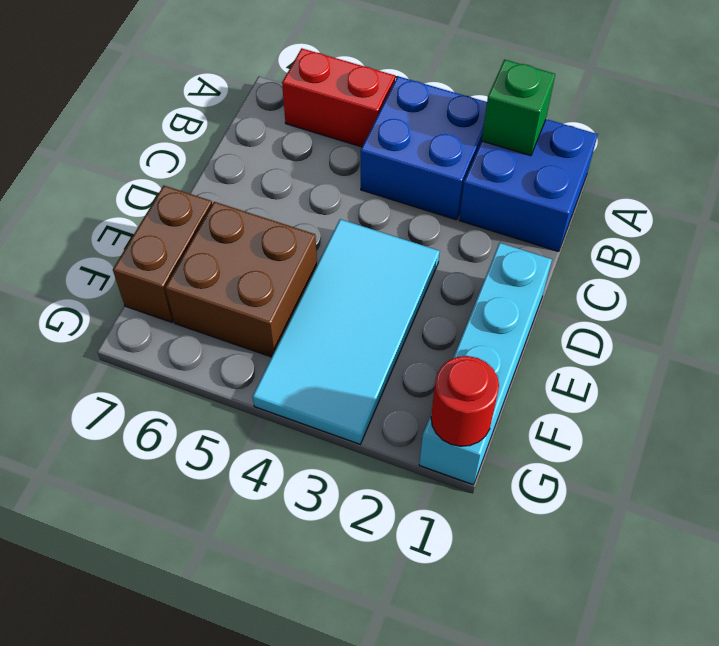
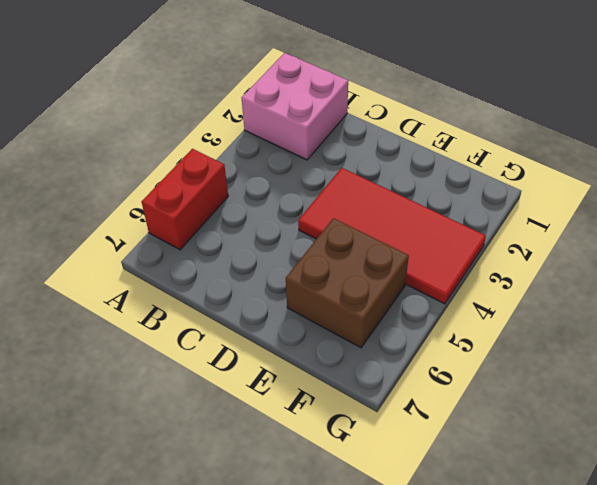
pink brick A1:B2 level 1 -> blue brick A1:B2 level 1
red tile D3:G4 level 1 -> cyan tile D3:G4 level 1
none -> blue brick A3:B4 level 1
none -> cyan brick D1:G1 level 1

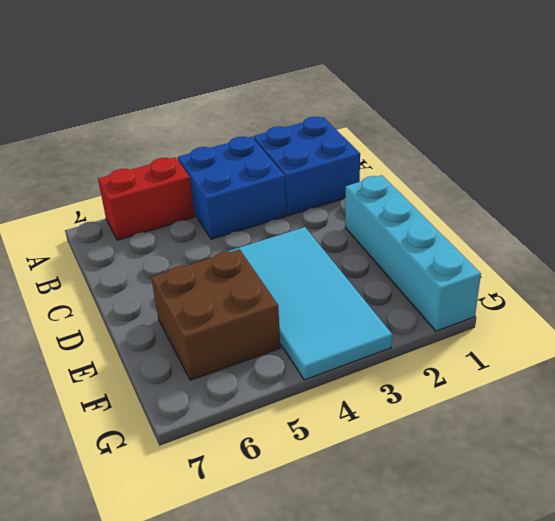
none -> brown brick E7:F7 level 1
none -> green brick A2 level 2

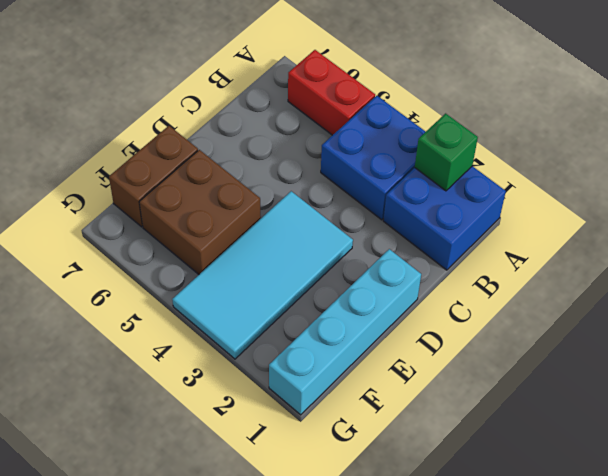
none -> red round brick G1 level 2

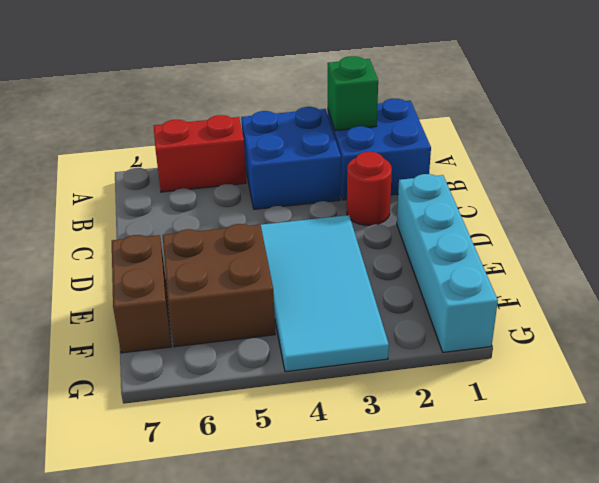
red round brick C2 level 1 -> red round brick G1 level 2

